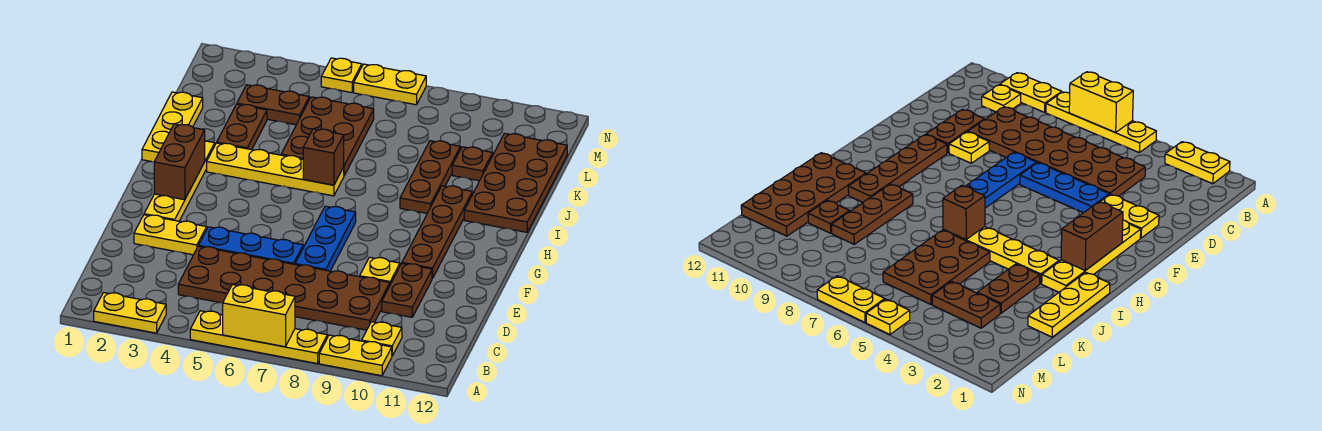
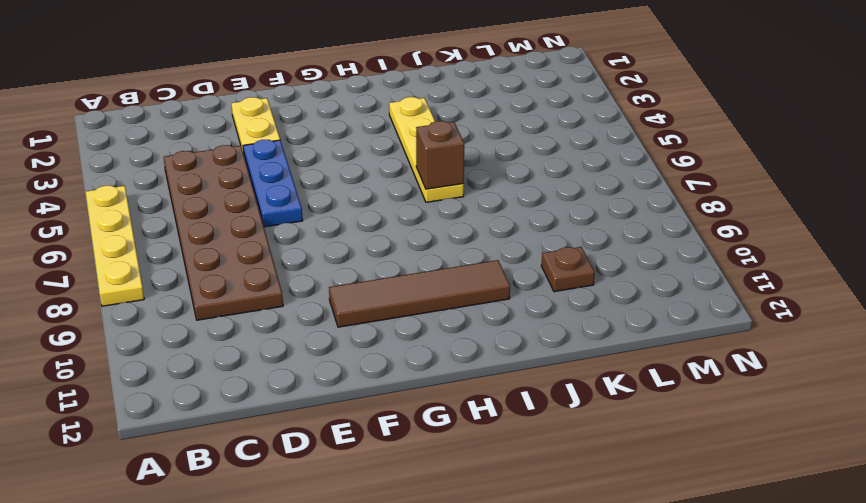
brown tile F10:I10 level 1 -> brown plate F10:I10 level 1
none -> yellow plate A2:A3 level 1
none -> yellow plate A9:A10 level 1
none -> yellow plate B10 level 1

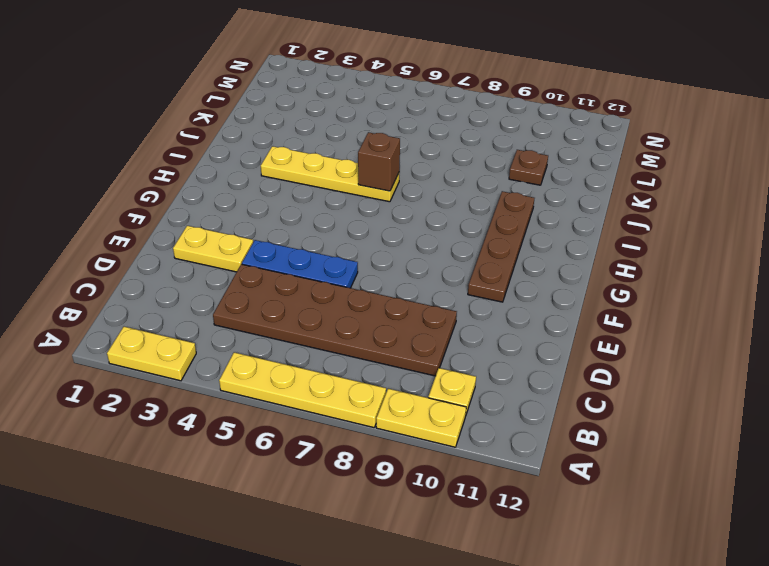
none -> brown plate D10:E10 level 1
none -> blue plate E7:G7 level 1
none -> yellow plate E9 level 1

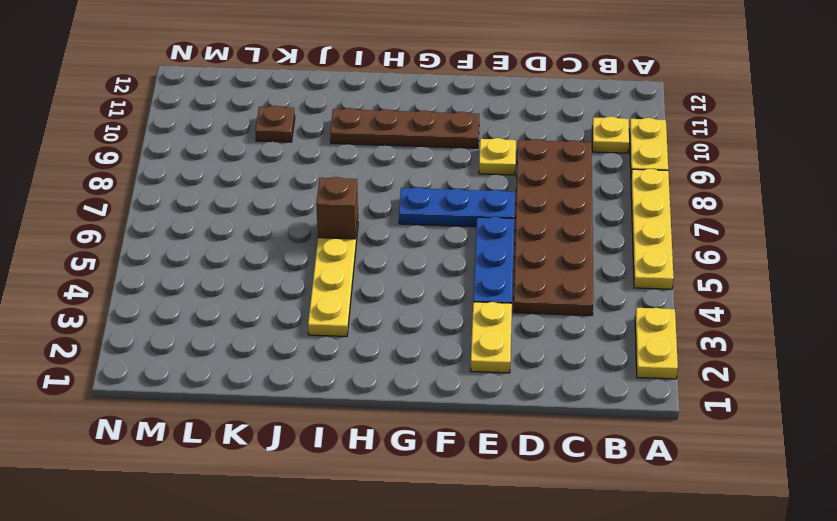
none -> brown plate D10:E10 level 1
none -> yellow plate F2:I2 level 1
none -> yellow plate I1:K1 level 1

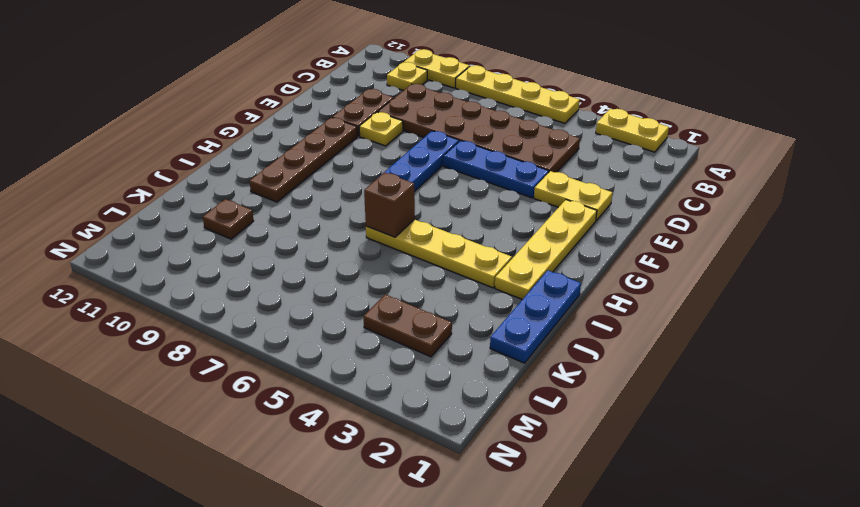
blue plate I1:K1 level 1 -> yellow plate I1:K1 level 1
none -> brown plate I9:K9 level 1
none -> brown plate I11:L12 level 1
none -> brown plate J3:K3 level 1

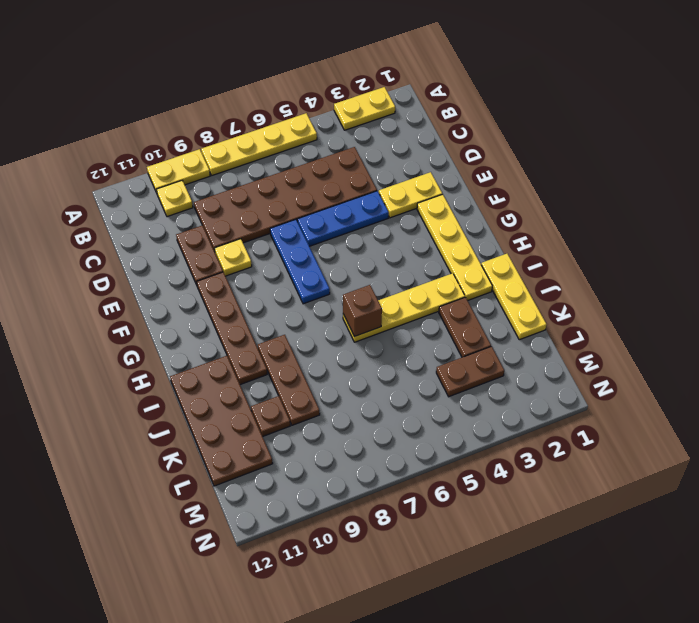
none -> brown plate J5:L6 level 1
none -> yellow plate N5 level 1
none -> yellow plate N6:N7 level 1

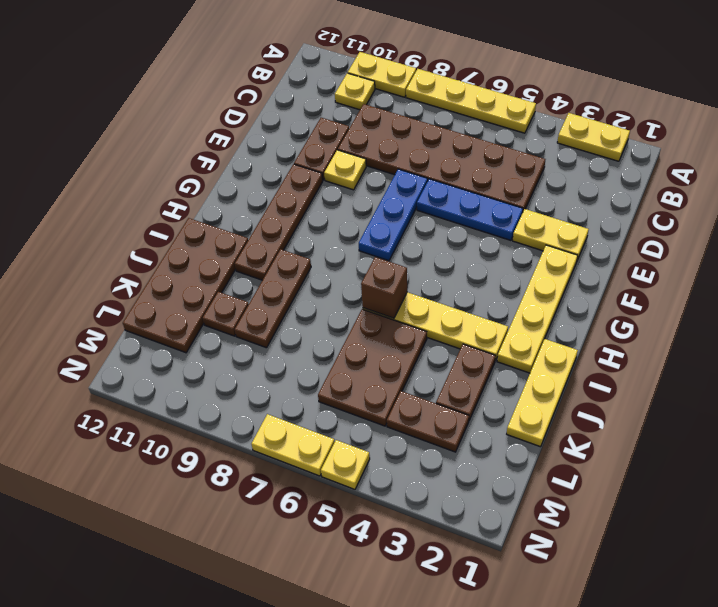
none -> yellow brick A6:A7 level 2
none -> brown brick G2:H2 level 2

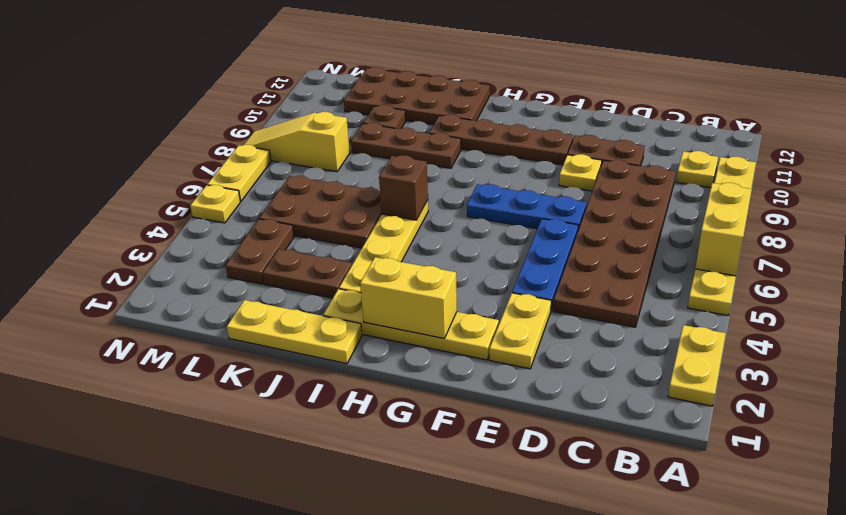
yellow brick G2:H2 level 2 -> brown brick G2:H2 level 2
yellow slope L8:N8 level 1 top L -> none

